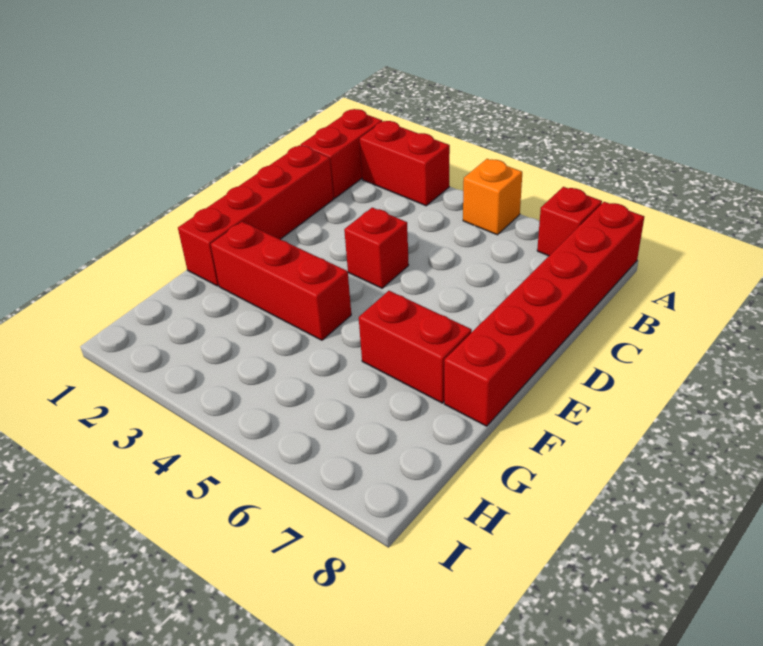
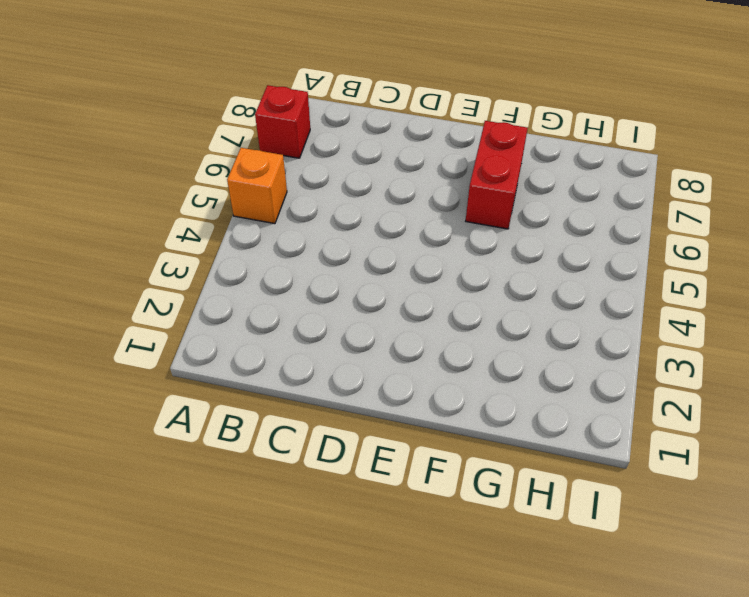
none -> red brick A1:B1 level 1
none -> red brick A2:A3 level 1

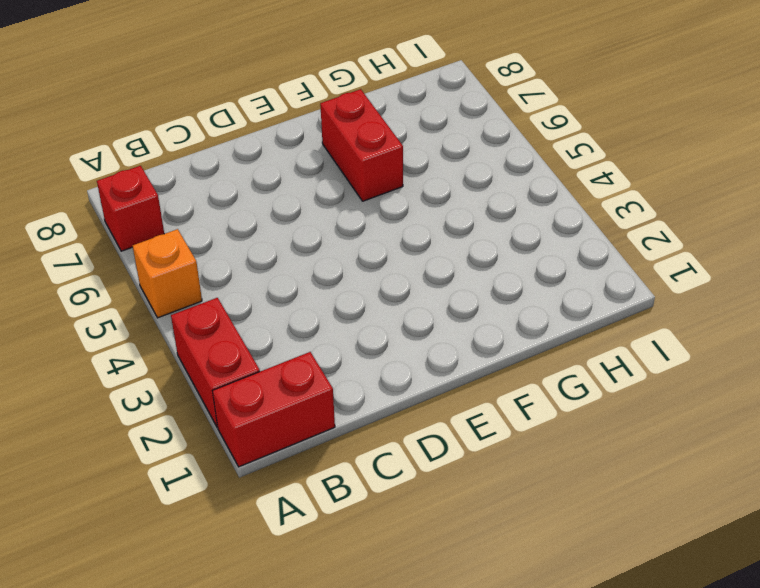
none -> red brick A8:F8 level 1
none -> red brick C1:F1 level 1

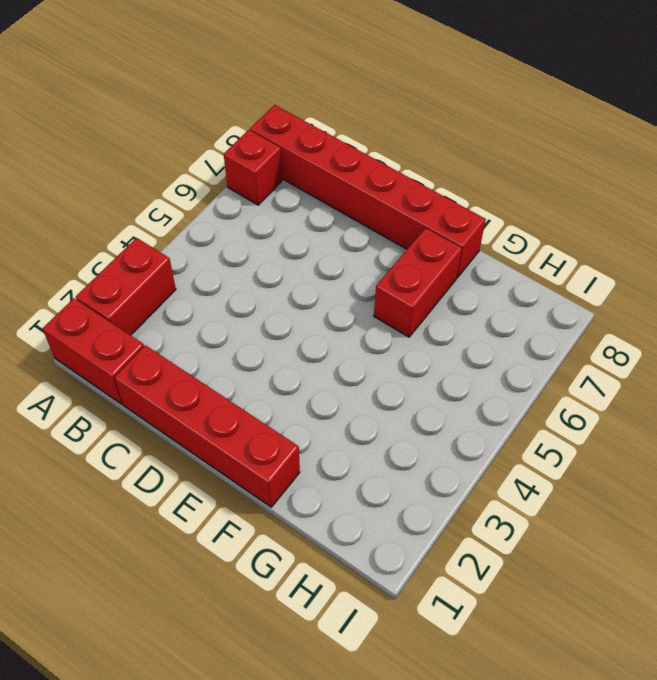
none -> orange brick A5 level 1
none -> red brick D4 level 1

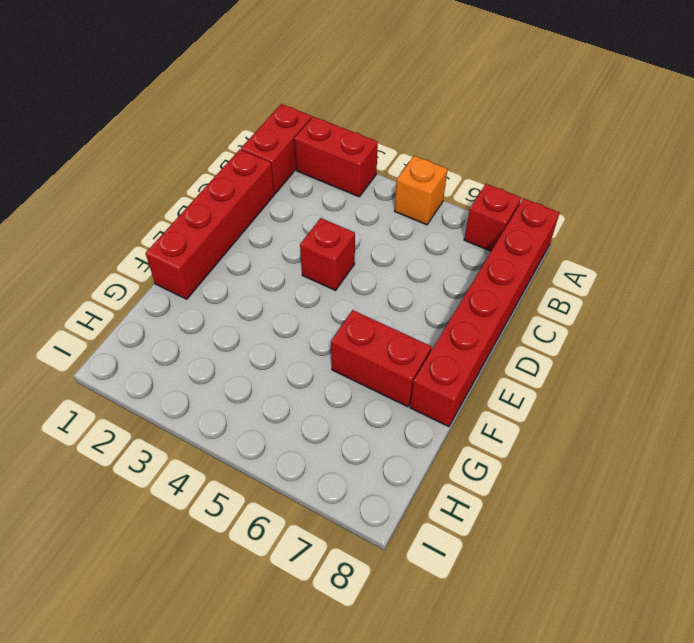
none -> red brick F2:F4 level 1

